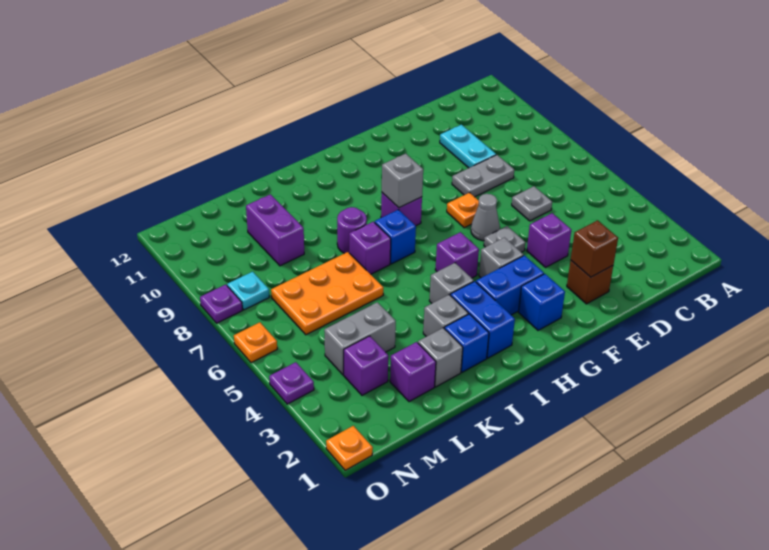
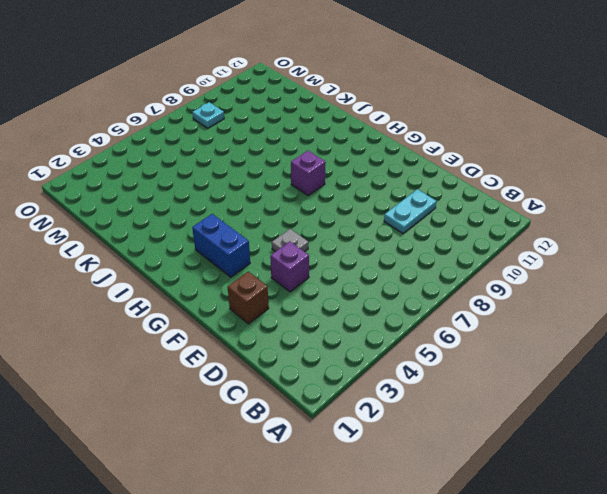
none -> grey plate D6 level 1
none -> grey plate D8:E8 level 1
none -> grey cone F6 level 1
none -> orange plate F7 level 1

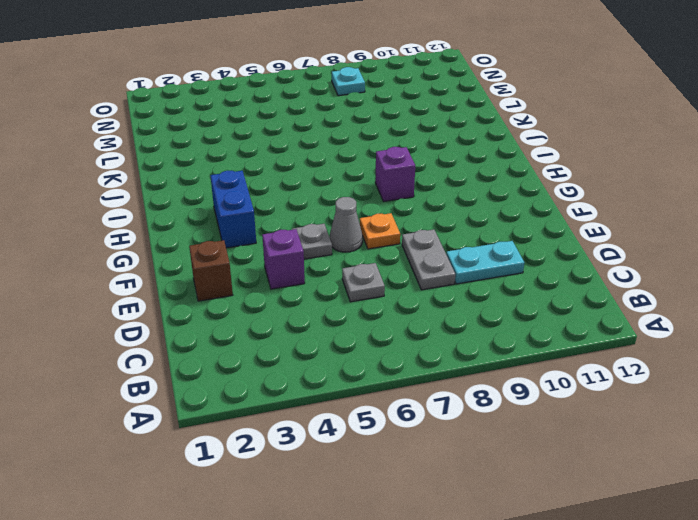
none -> blue brick G2 level 1
none -> grey brick G4 level 1
none -> purple brick H5 level 1
none -> blue brick I2:I3 level 1

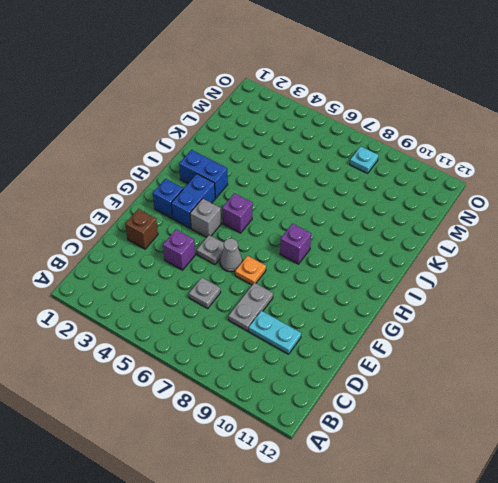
none -> grey brick I4 level 1
none -> blue brick I7 level 1
none -> blue brick J2 level 1
none -> grey brick J3 level 1

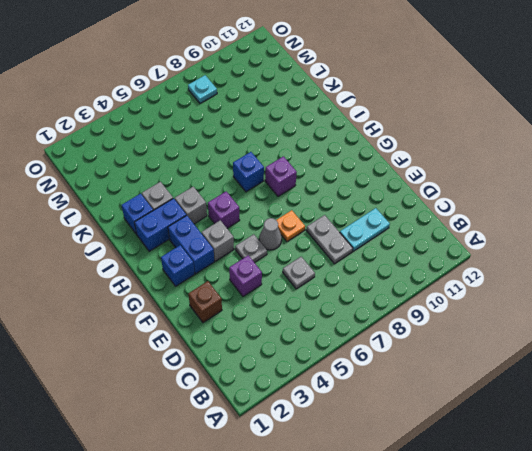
none -> purple brick J7 level 1
none -> purple round brick J8 level 1
none -> grey brick K2 level 1
none -> orange plate K6:M7 level 1

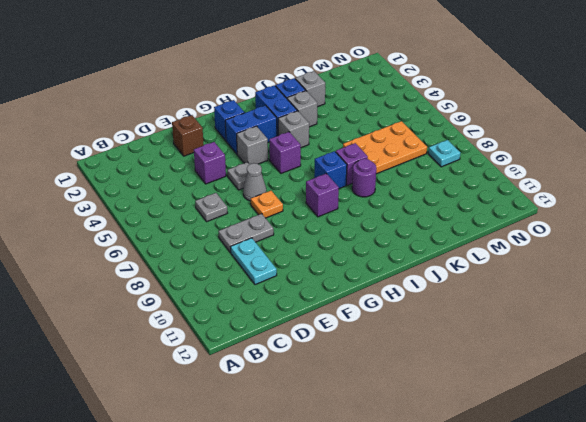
none -> purple brick L2 level 1
none -> grey brick L4:M4 level 1
none -> purple brick L9:L10 level 1
none -> purple brick M3 level 1

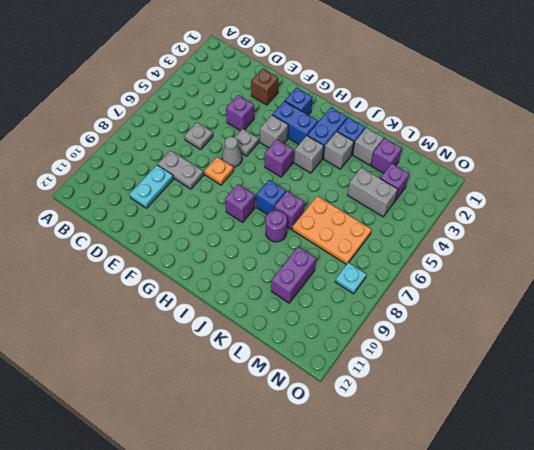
none -> orange plate O1 level 1
none -> purple plate O4 level 1
none -> orange plate O6 level 1
none -> purple plate O8 level 1

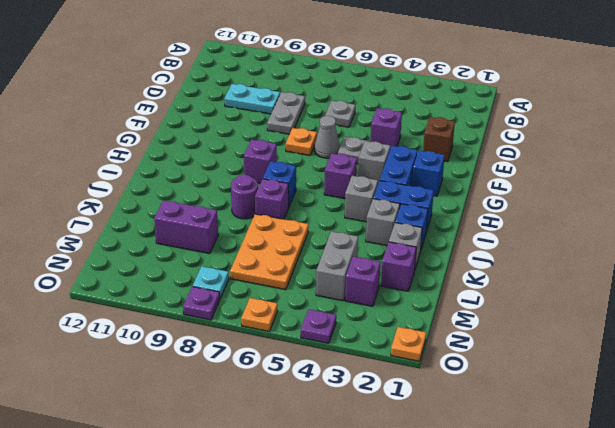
none -> brown brick E2 level 2
none -> grey brick H8 level 2

